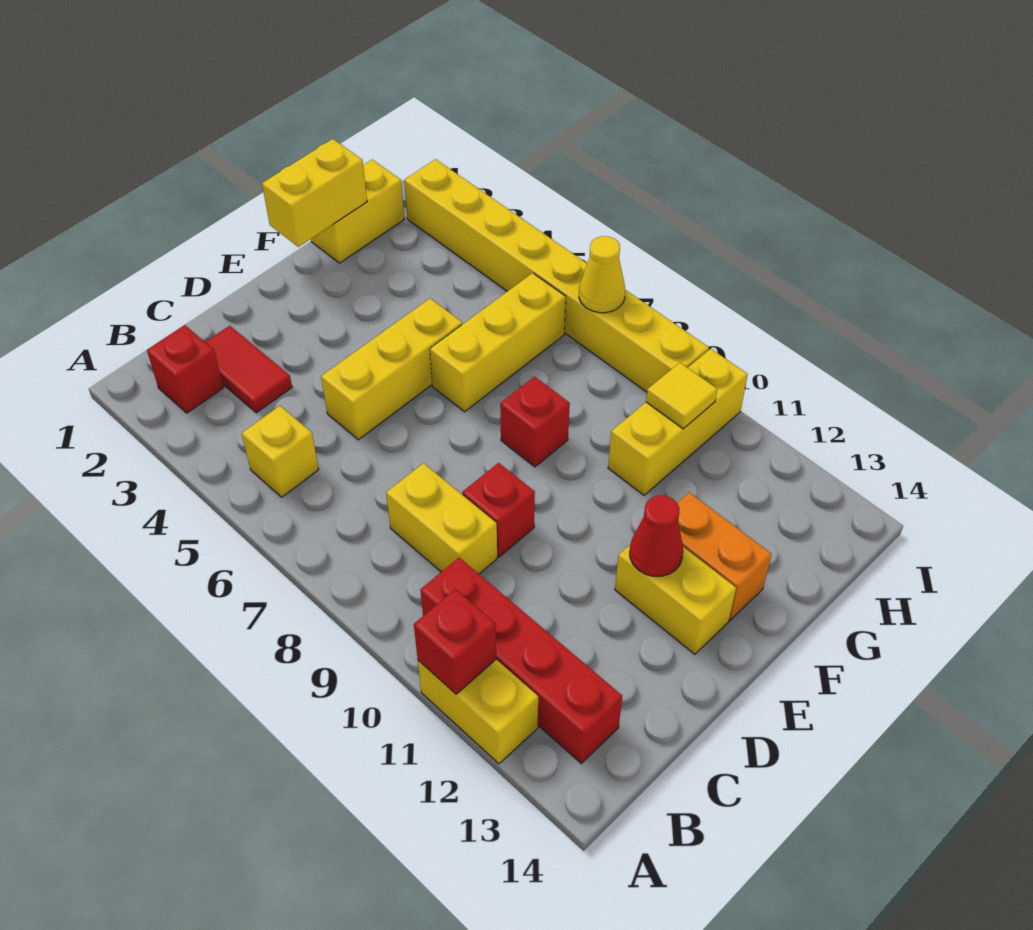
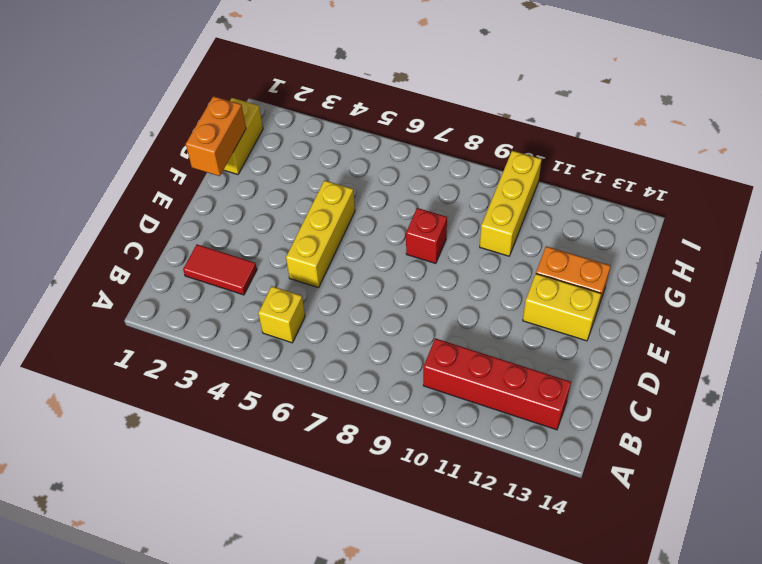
orange brick F1:G1 level 2 -> yellow brick F1:G1 level 2
none -> yellow brick A11:A12 level 1
none -> red brick B2 level 1
none -> yellow brick C8:C9 level 1

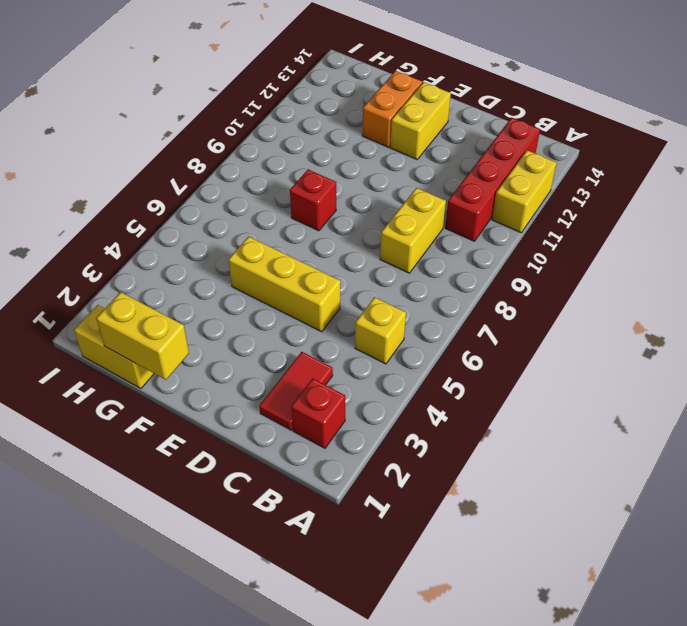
none -> red brick D9 level 1
none -> yellow brick F6:H6 level 1
none -> yellow brick G10:I10 level 1

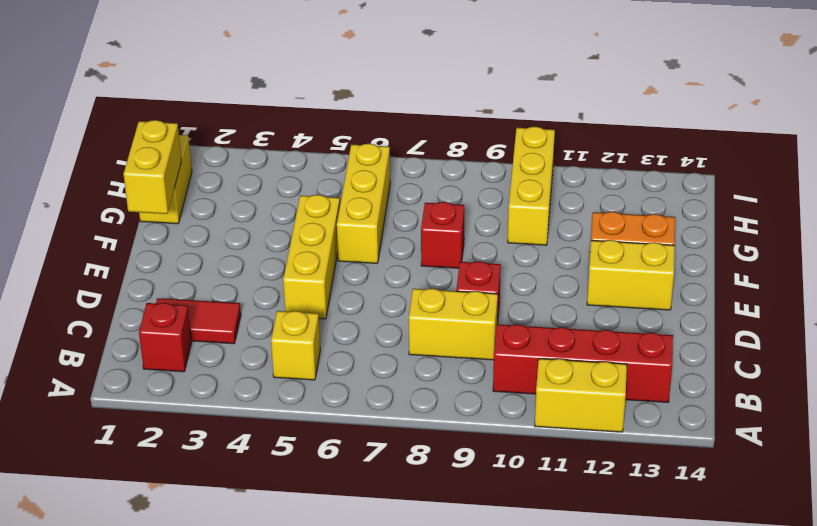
none -> yellow brick I2:I9 level 1
none -> red brick A11 level 2
none -> red cone E12 level 2

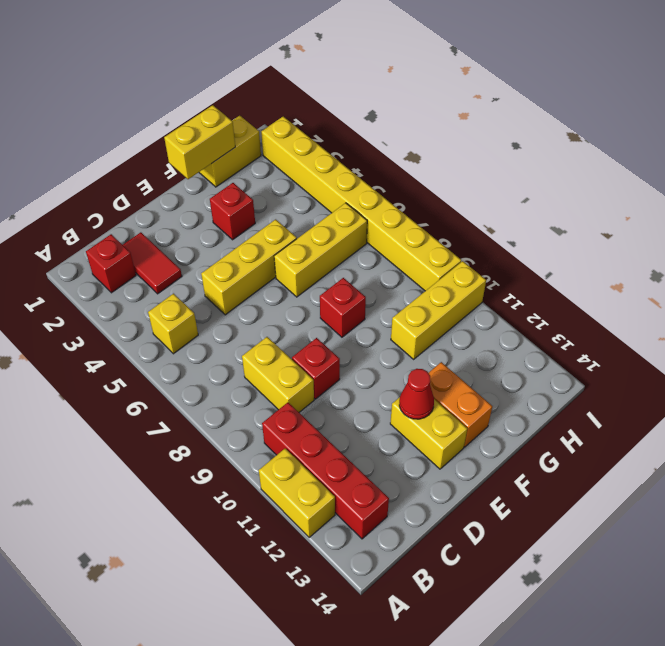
red brick F3 level 1 -> red brick A11 level 2
none -> yellow tile H10 level 2
none -> yellow cone I7 level 2

